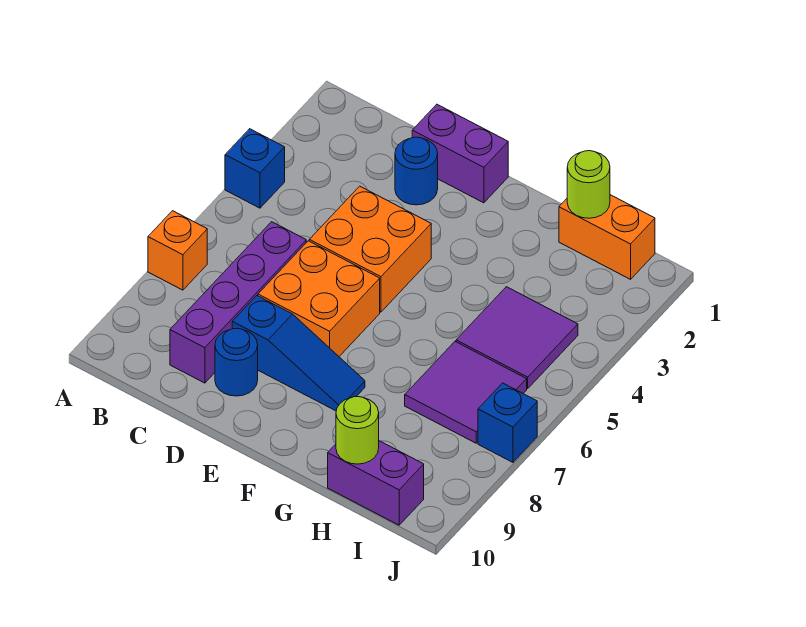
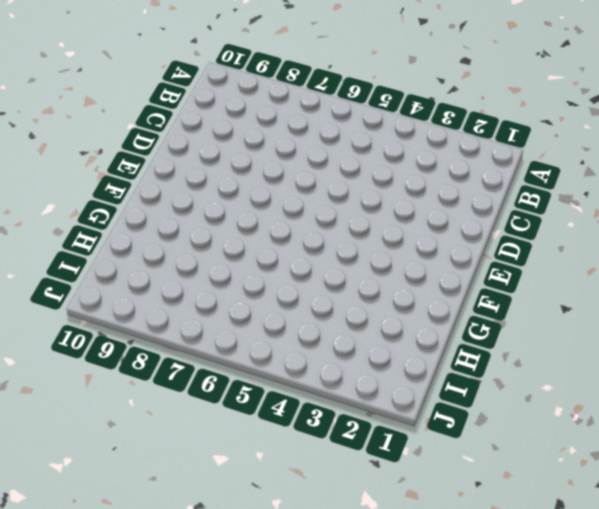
none -> blue brick A4 level 1
none -> orange brick A7 level 1
none -> purple brick C6:C9 level 1

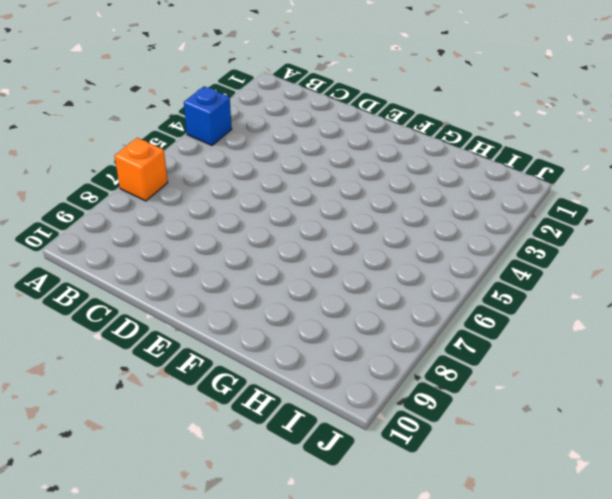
none -> purple brick C6:C9 level 1
none -> purple brick D1:E1 level 1
none -> blue round brick D2 level 1

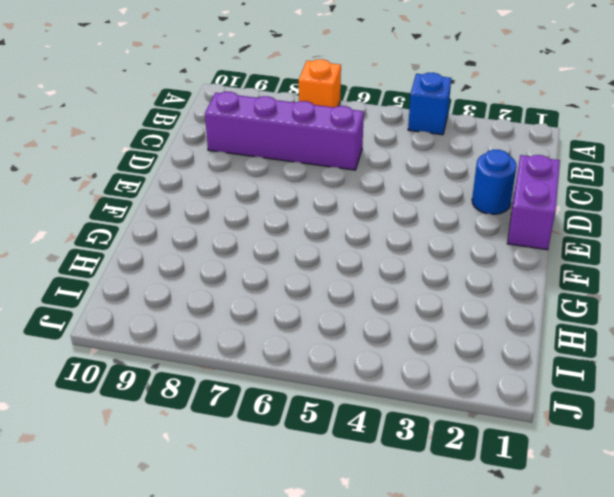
none -> orange brick D4:E5 level 1
none -> orange brick D6:E7 level 1
none -> blue slope D8:F8 level 1 top D

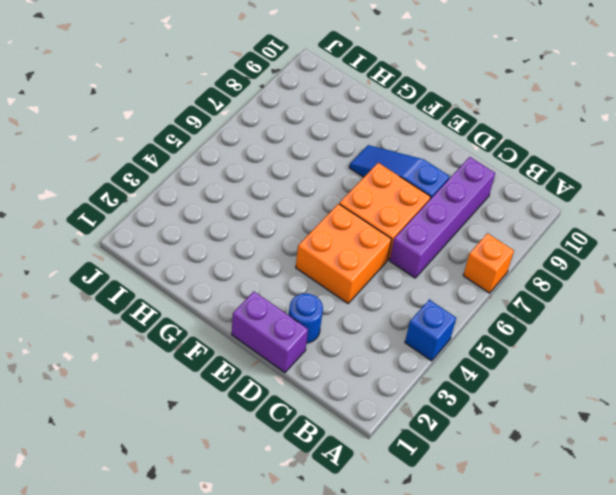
none -> blue round brick D9 level 1
none -> orange brick H1:I1 level 1
none -> purple tile H4:I5 level 1

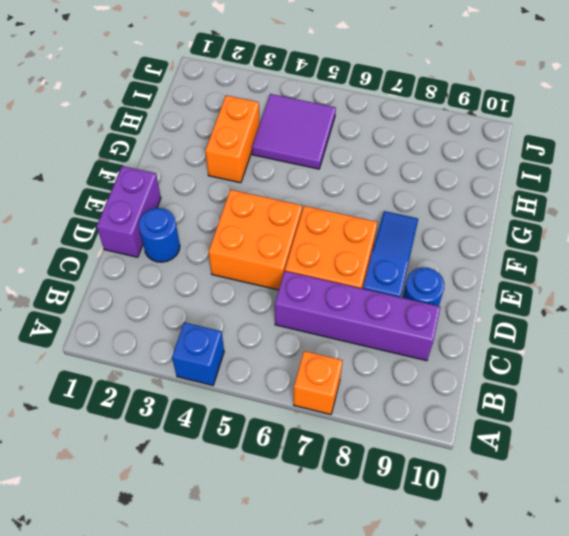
orange brick G3:H3 level 1 -> orange brick H1:I1 level 1
none -> purple tile H6:I7 level 1
none -> purple brick H10:I10 level 1
none -> blue brick J7 level 1

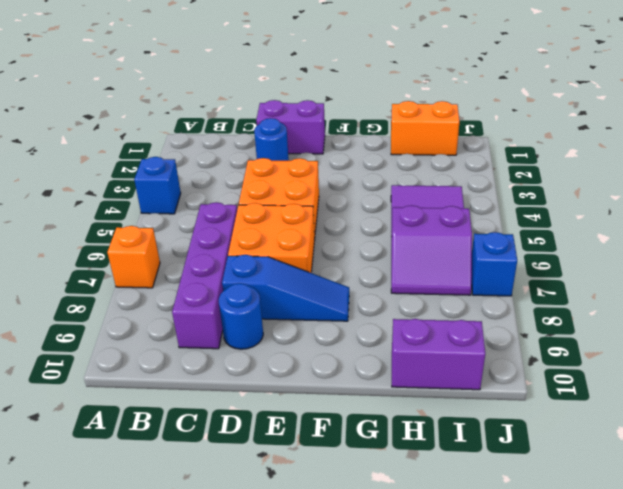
purple slope H6:I7 level 1 top 6 -> purple tile H6:I7 level 1
none -> lime round brick H1 level 2
none -> lime round brick H10 level 2

